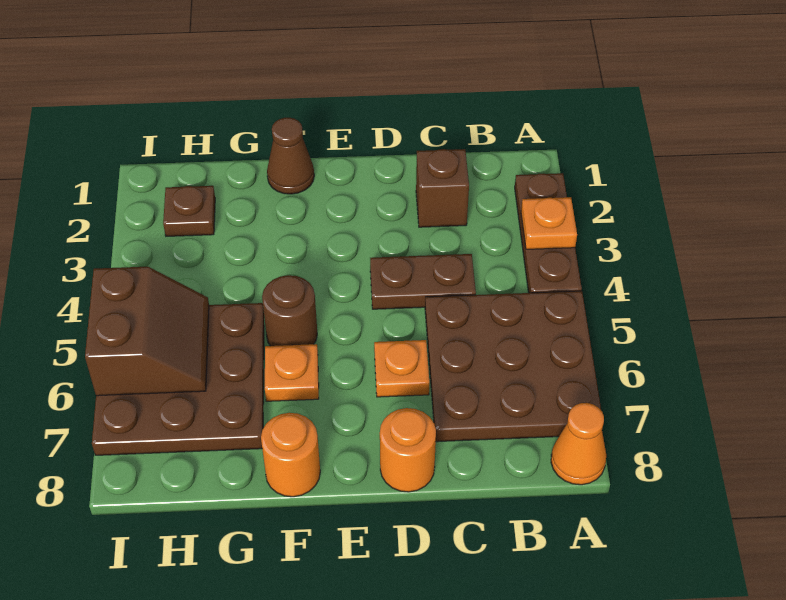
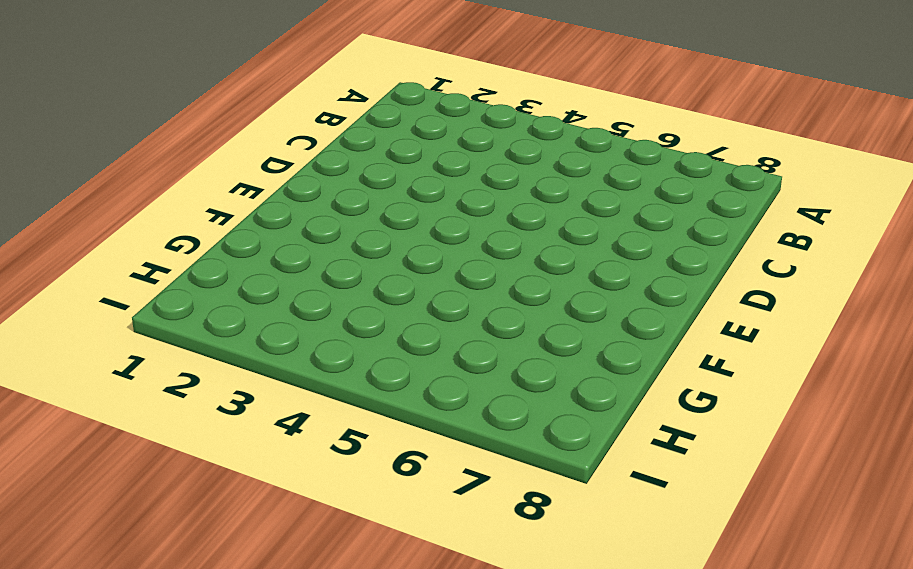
none -> brown plate A2:A4 level 1
none -> brown plate A5:C7 level 1
none -> orange cone A8 level 1

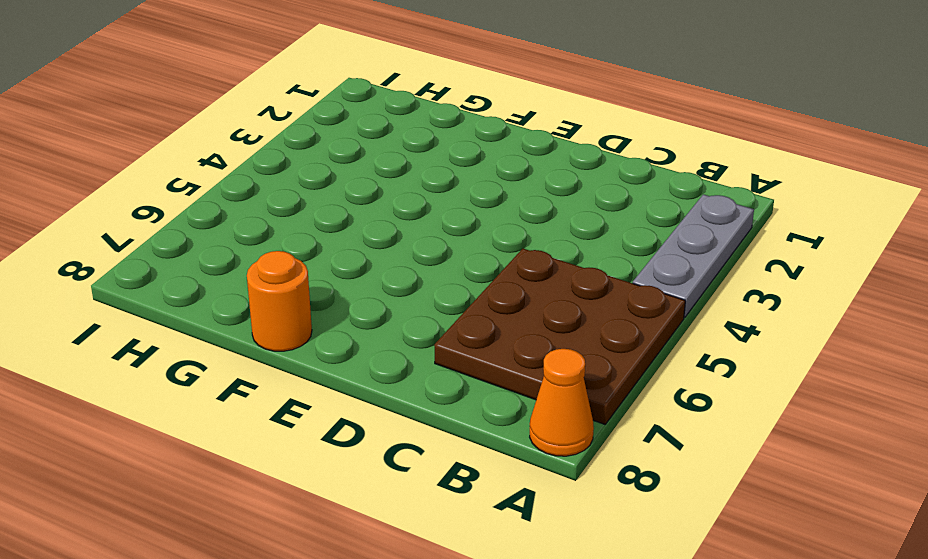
grey plate A2:A4 level 1 -> brown plate A2:A4 level 1
none -> brown brick C2 level 1
none -> brown plate C4:D4 level 1
none -> orange plate D6 level 1

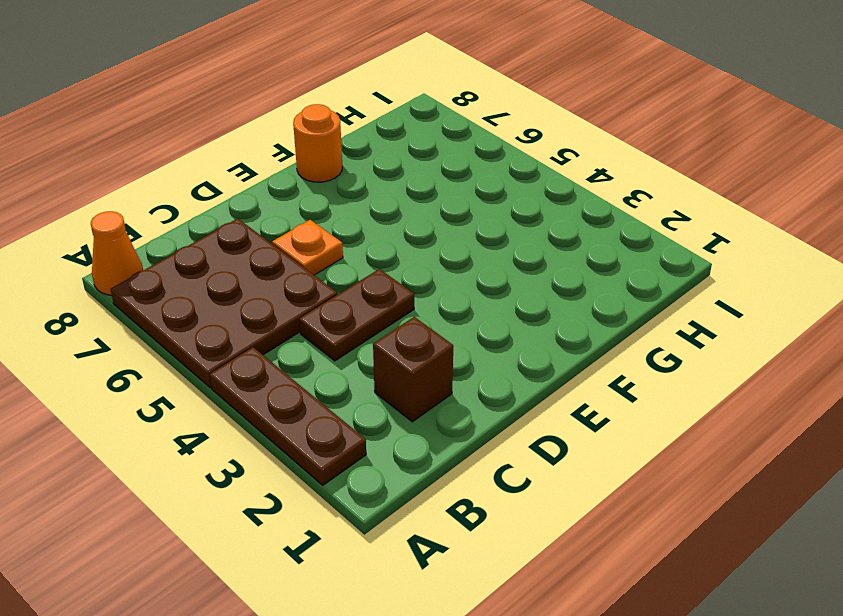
none -> orange round brick D8 level 1
none -> brown cone F1 level 1
none -> brown round brick F5 level 1

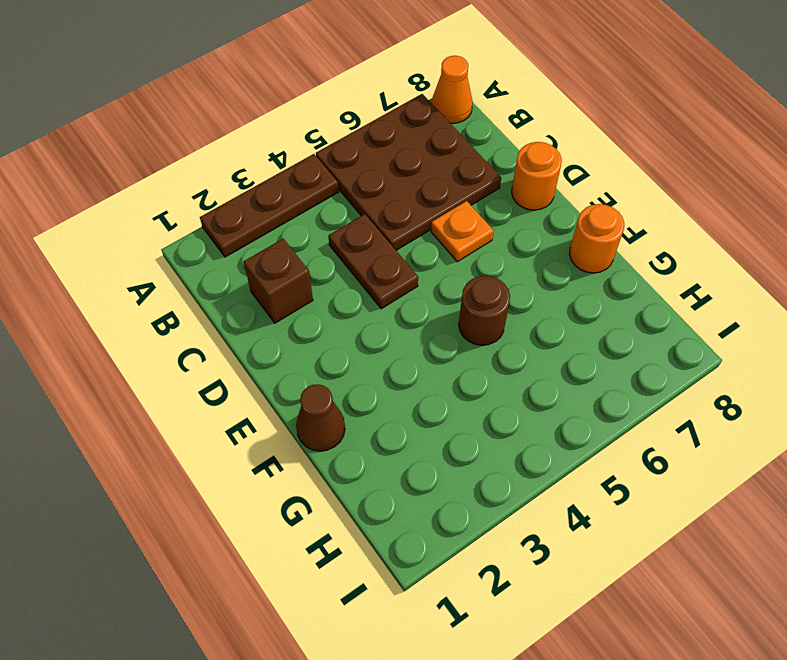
none -> orange plate F6 level 1
none -> brown plate G5:I7 level 1
none -> brown plate H2 level 1

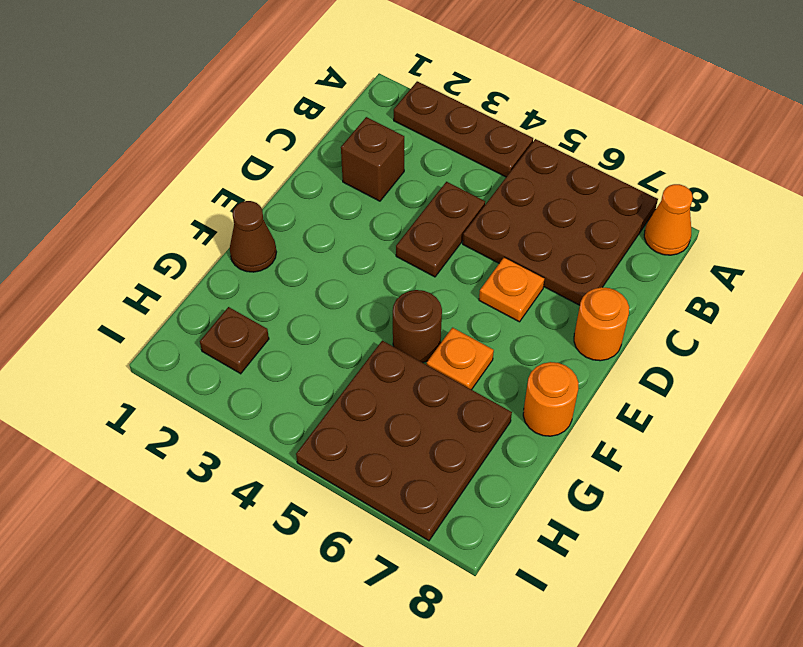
none -> orange plate A3 level 2
none -> brown slope H5:I6 level 2 top I

